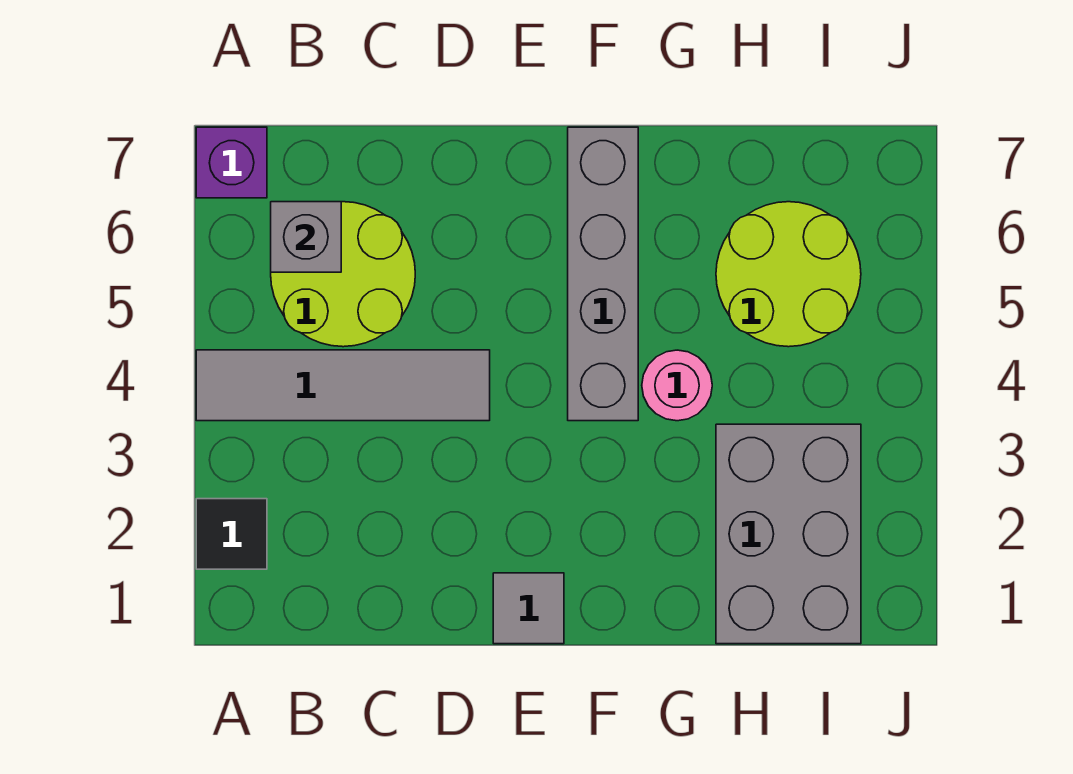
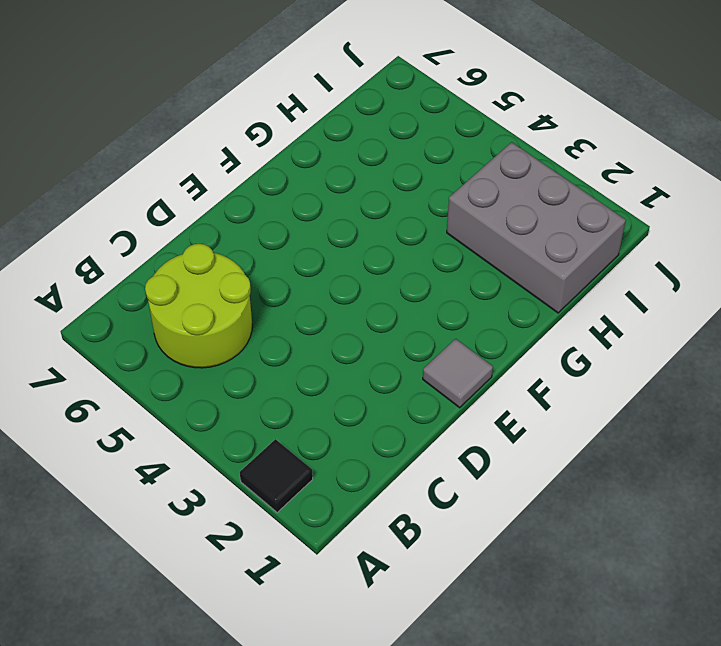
none -> grey tile A4:D4 level 1
none -> purple brick A7 level 1

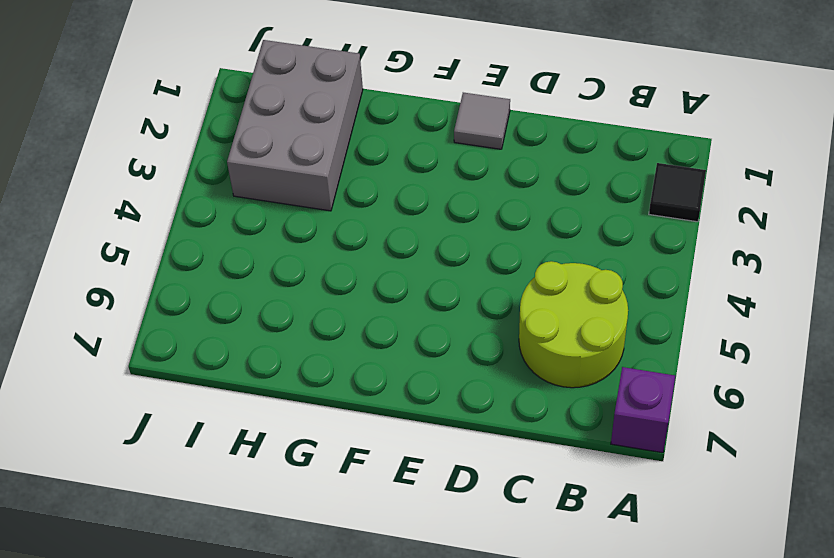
none -> grey tile A4:D4 level 1
none -> grey brick F4:F7 level 1

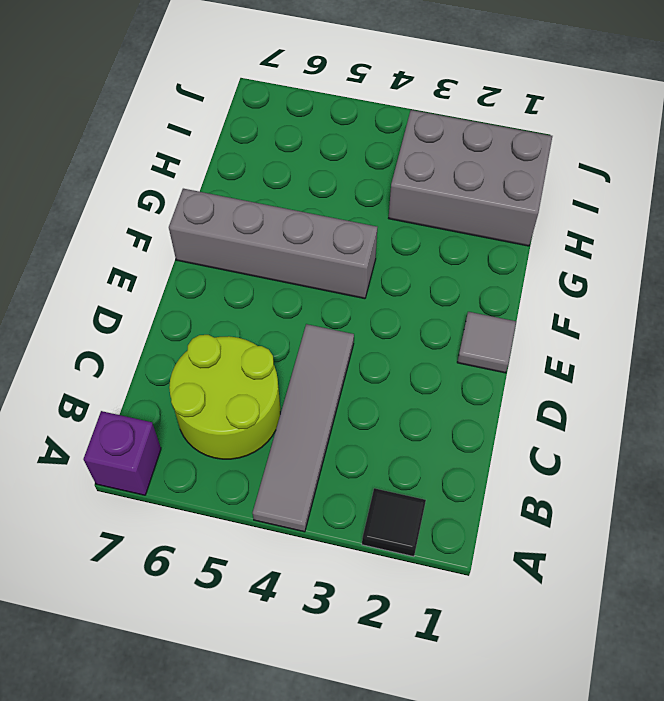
none -> pink round brick G4 level 1
none -> lime round brick H5:I6 level 1

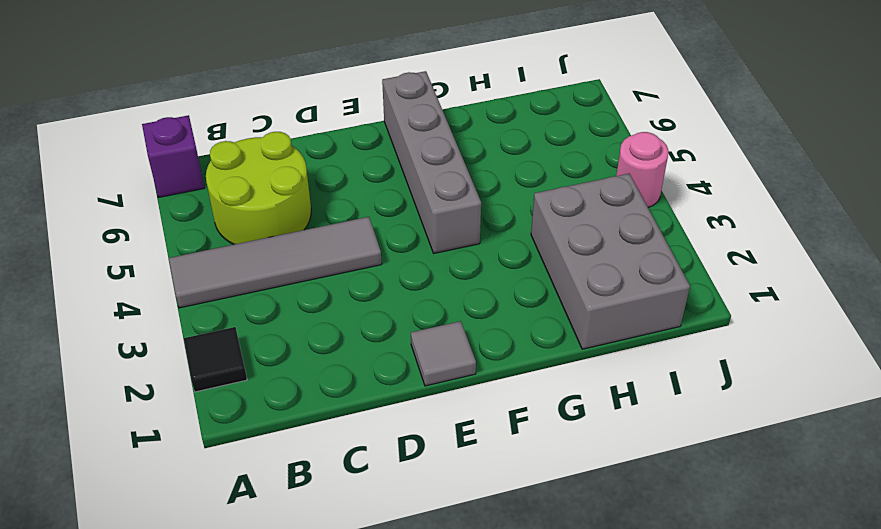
pink round brick J4 level 1 -> pink round brick G4 level 1
none -> lime round brick H5:I6 level 1
none -> grey brick B6 level 2

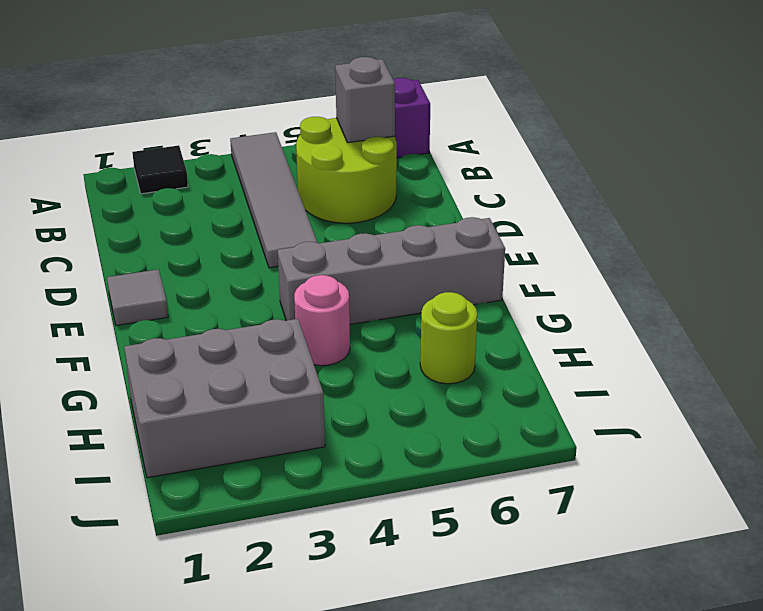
lime round brick H6 level 1 -> lime round brick H5:I6 level 1

